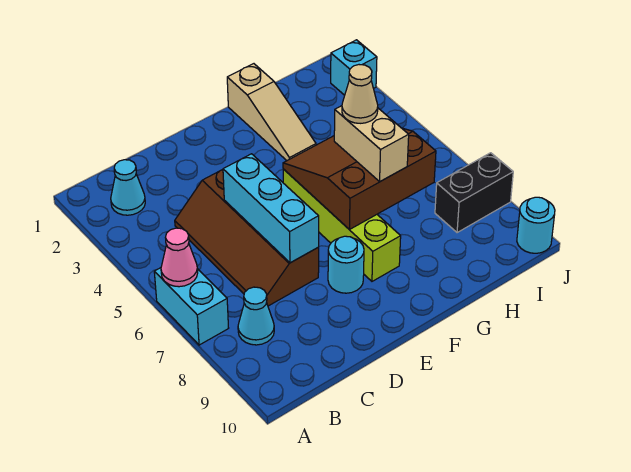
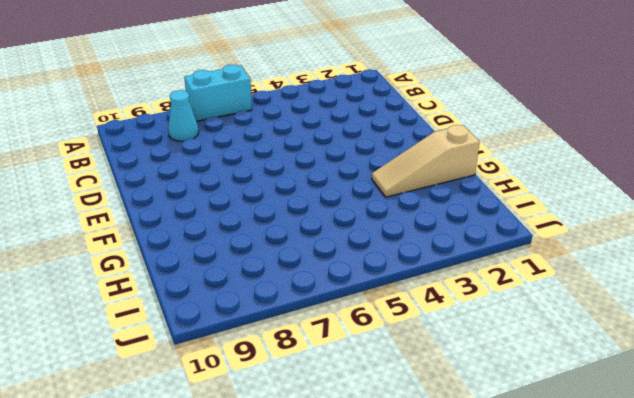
none -> cyan cone B2 level 1
none -> brown slope C4:D7 level 1 top D
none -> cyan round brick E8 level 1

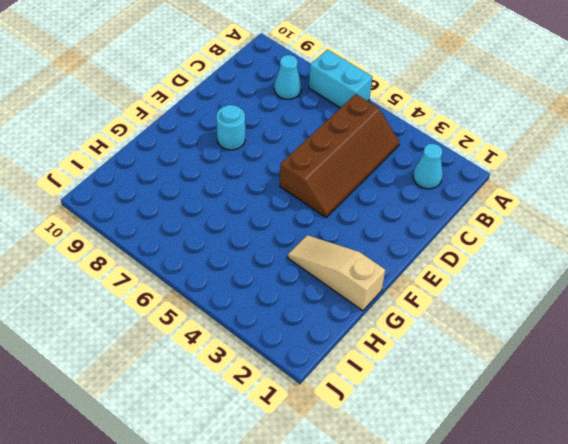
brown slope B4:E5 level 1 top 5 -> brown slope C4:D7 level 1 top D
none -> lime brick F5:F8 level 1
none -> black brick I8:J8 level 1
none -> cyan brick J2 level 1

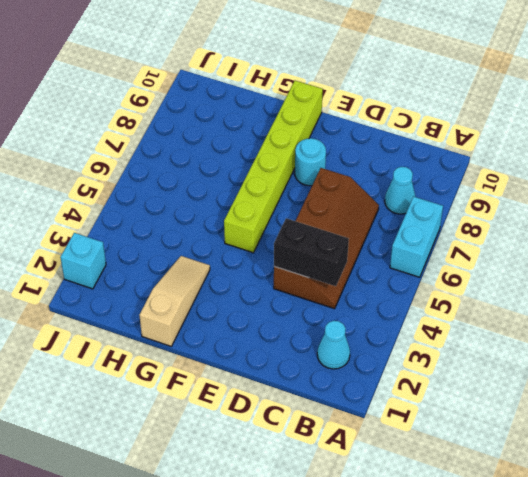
black brick C4:D4 level 2 -> black brick I8:J8 level 1
lime brick F5:F10 level 1 -> lime brick F5:F8 level 1
none -> cyan round brick J10 level 1
none -> pink cone A6 level 2
none -> cyan brick D5:D7 level 2

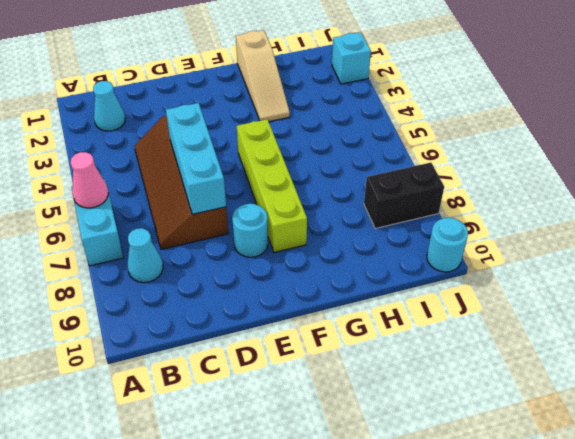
none -> brown slope F5:H7 level 2 top 7
none -> tan brick G6:G7 level 3
none -> tan cone G6 level 4

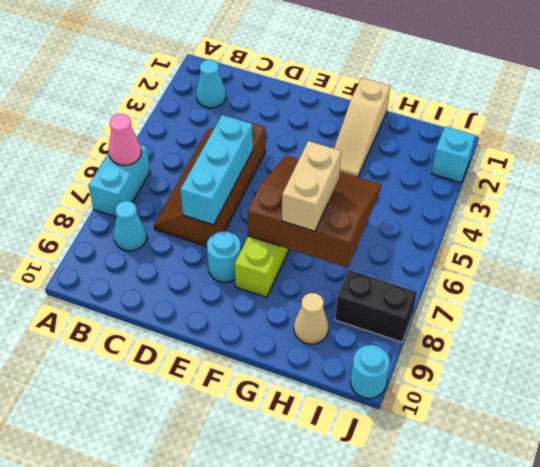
tan cone H9 level 1 -> tan cone G6 level 4

